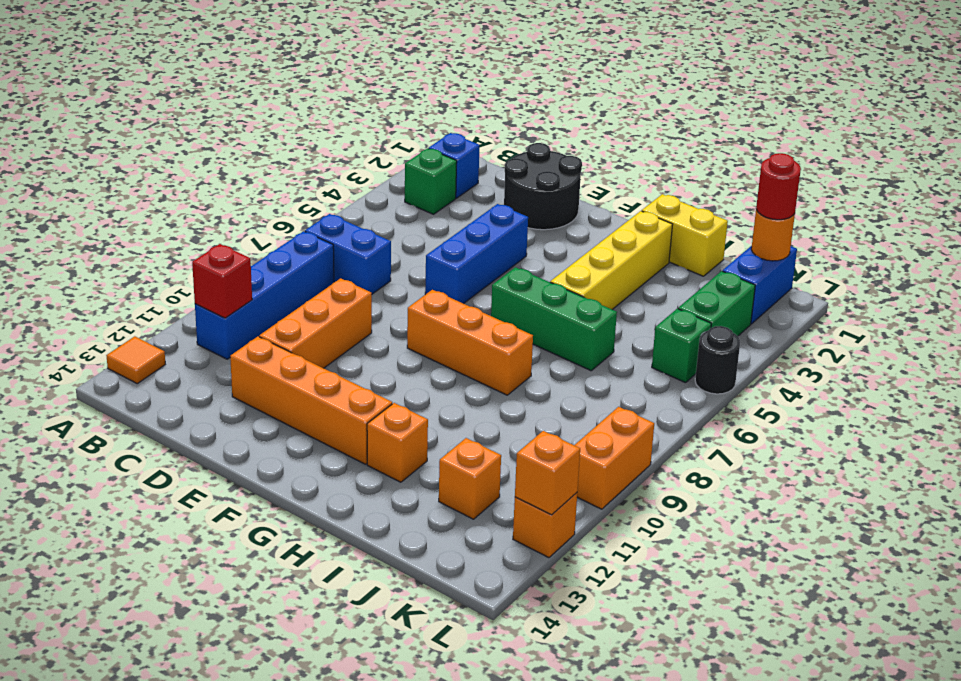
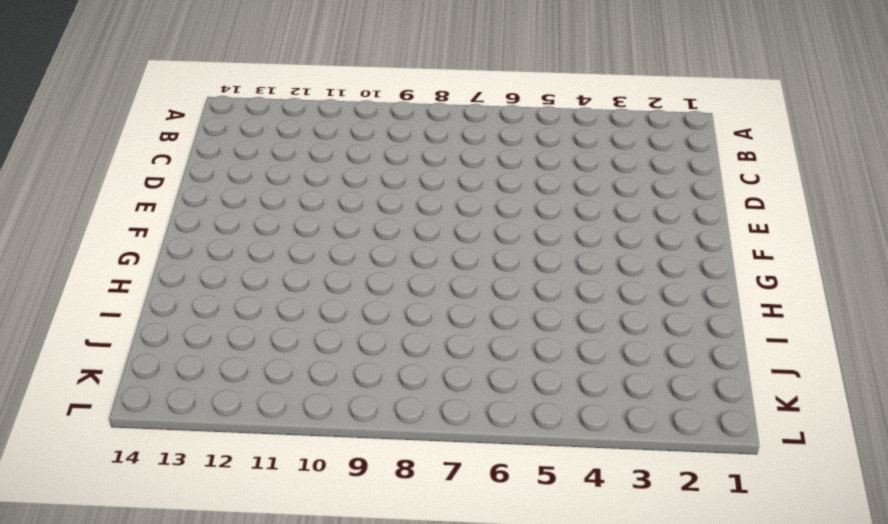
none -> orange tile A13 level 1
none -> blue brick B2 level 1
none -> green brick B3 level 1

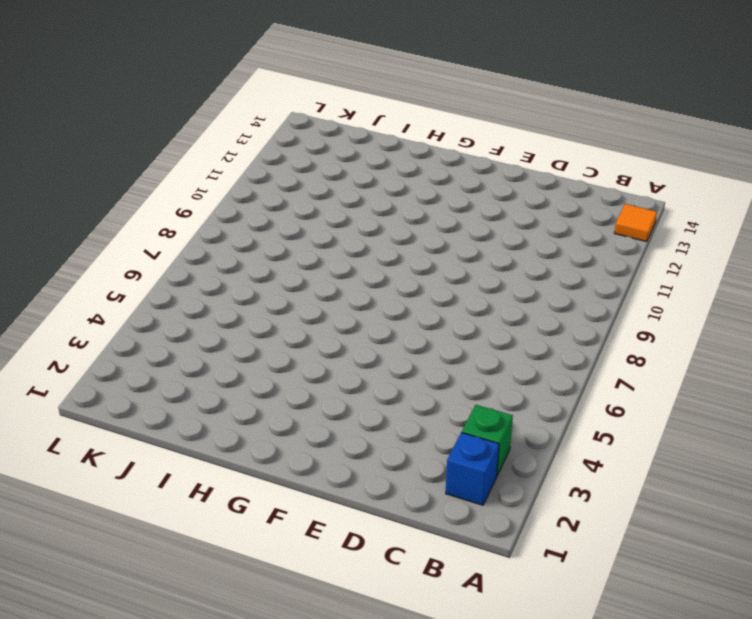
none -> blue brick B7:C7 level 1
none -> blue brick B8:B11 level 1
none -> black round brick D1:E2 level 1

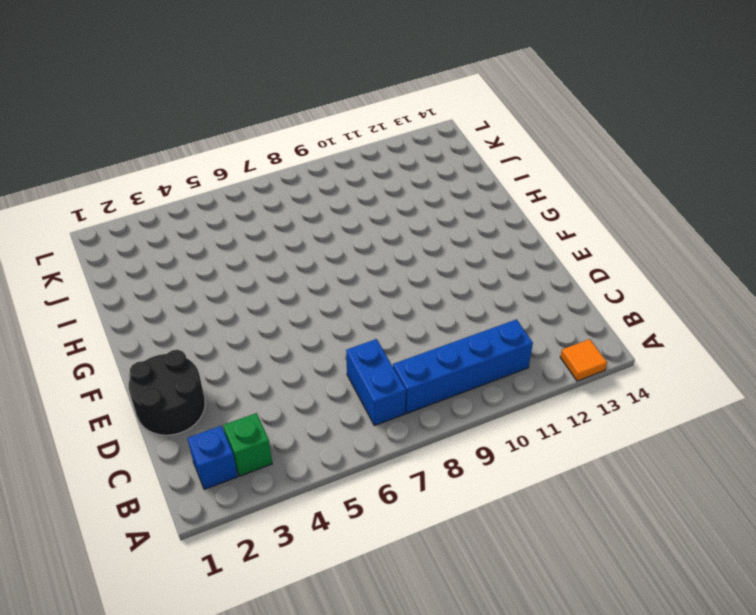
none -> orange brick D9:D11 level 1
none -> orange brick D12:G12 level 1
none -> blue brick E4:E6 level 1

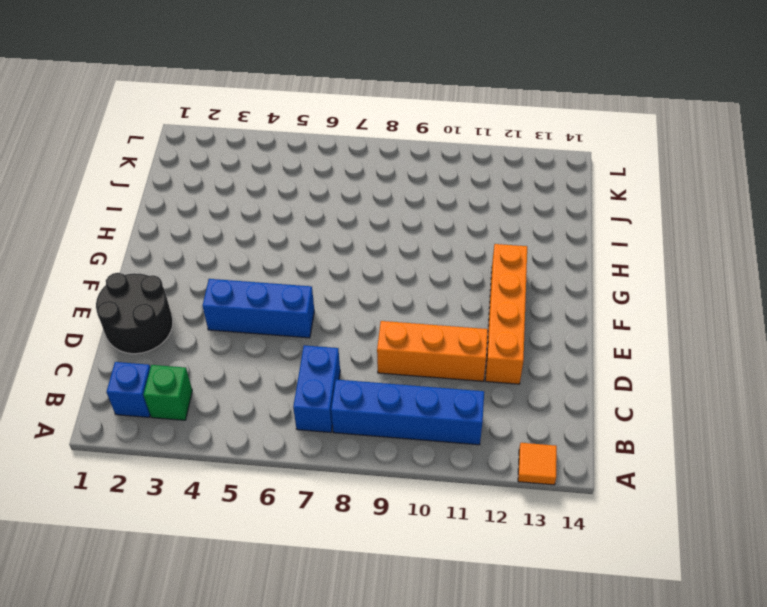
none -> orange brick F8:H8 level 1
none -> green brick G6:I6 level 1
none -> yellow brick H1:I1 level 1

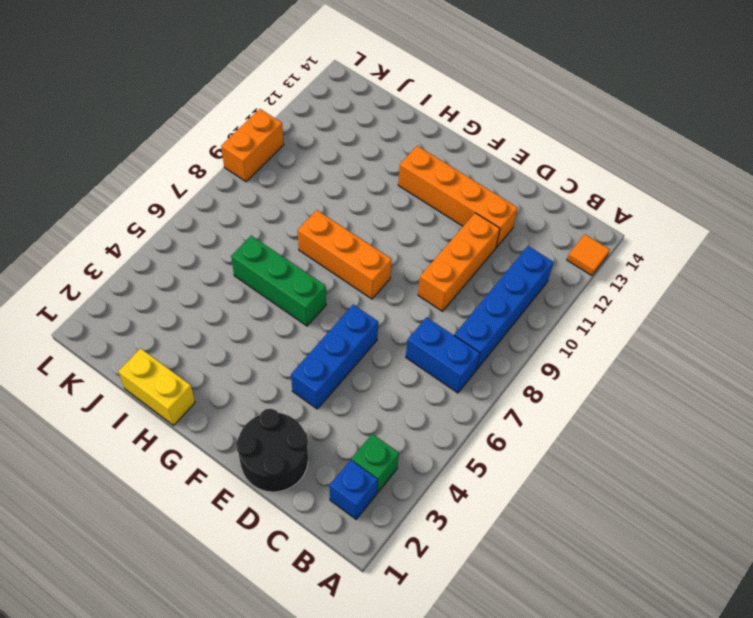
none -> yellow brick H2:H5 level 1
none -> orange brick H12 level 1
none -> orange brick J12 level 1

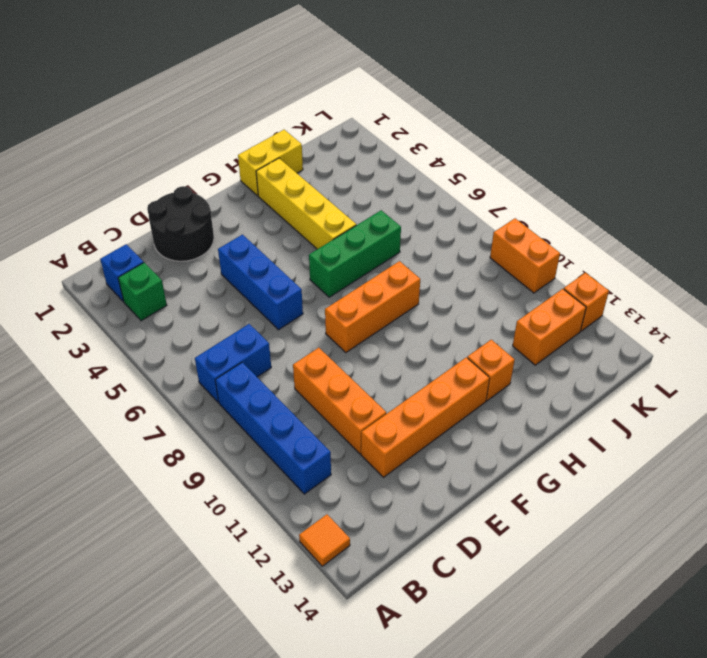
orange brick J12:K12 level 1 -> orange brick J12 level 1
none -> blue brick K1:K2 level 1
none -> green brick K3:K4 level 1
none -> green brick K5 level 1

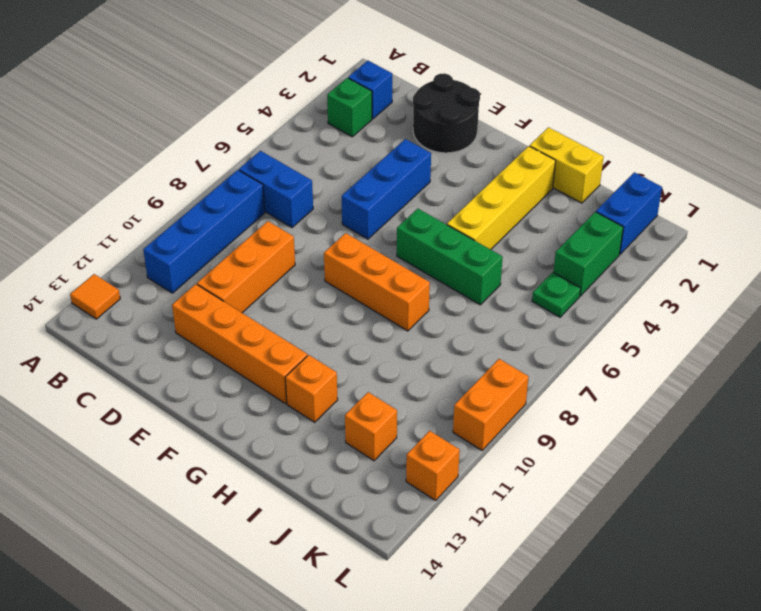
green plate K5 level 1 -> green brick K5 level 1
none -> black round brick L5 level 1
none -> red brick B11 level 2
none -> orange round brick K1 level 2

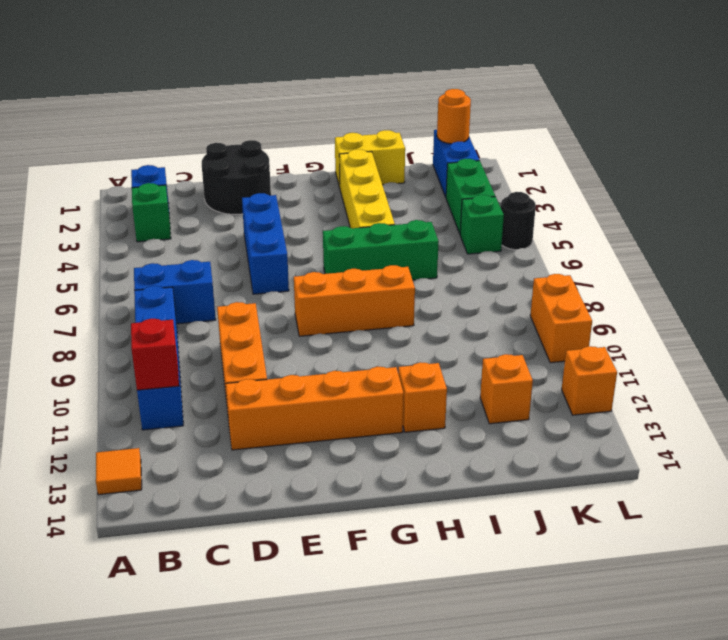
none -> orange brick L12 level 2
none -> red round brick K1 level 3

